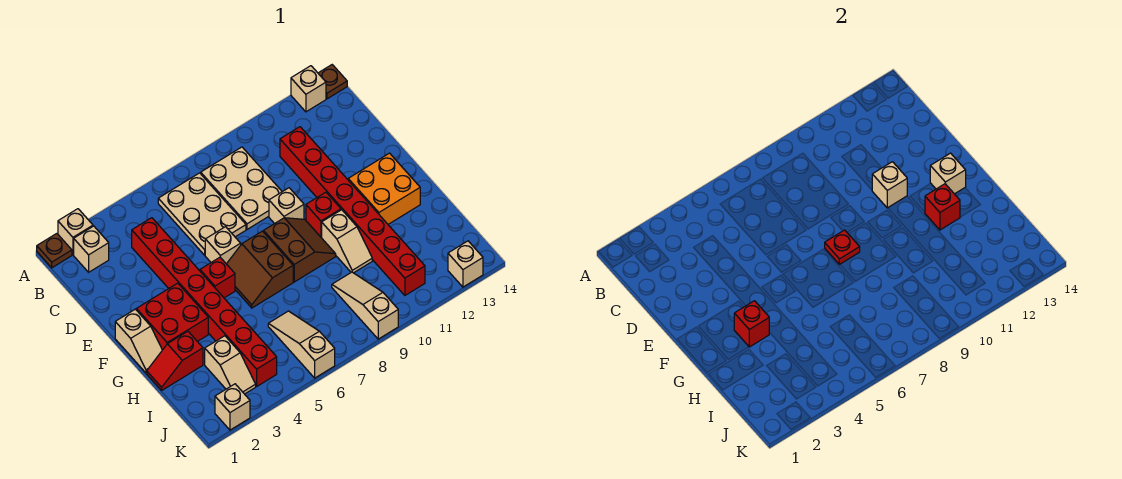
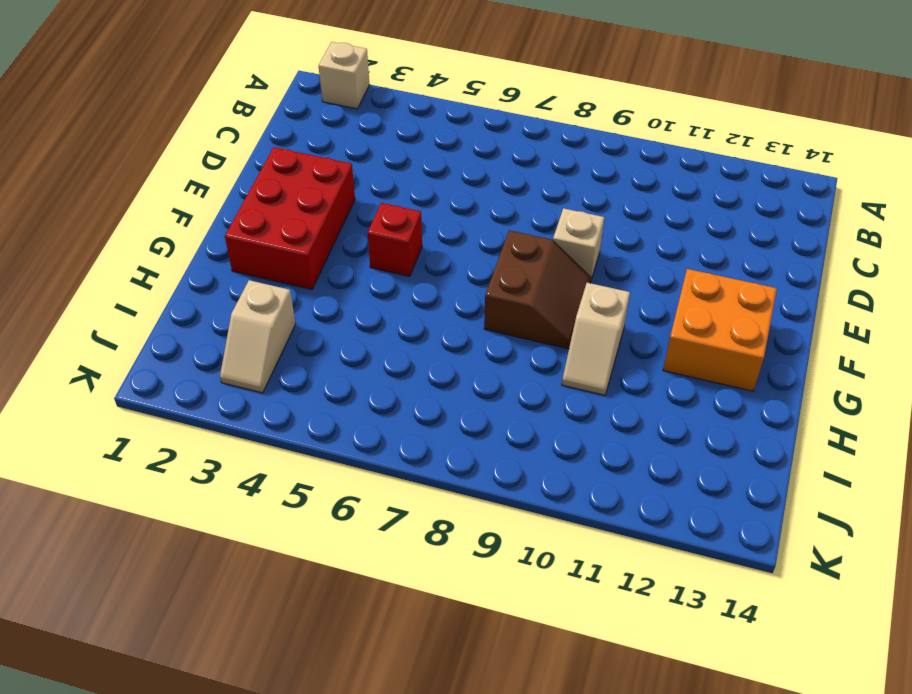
red brick E2:G3 level 1 -> red brick F2:G3 level 1
none -> brown plate A1 level 1
none -> tan brick A13 level 1
none -> brown plate A14 level 1
none -> tan brick B2 level 1

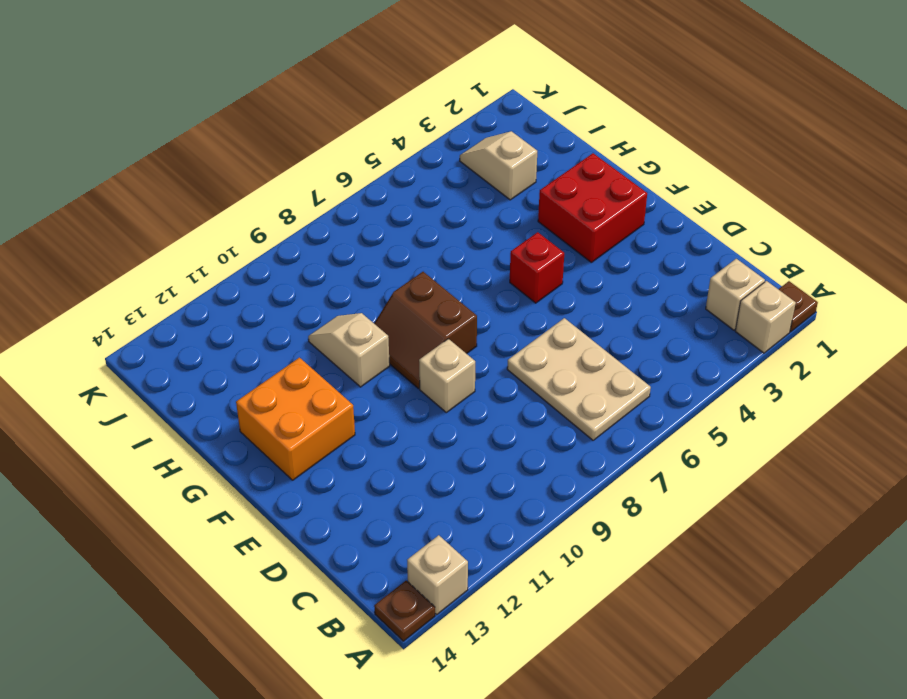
none -> tan plate B8:D9 level 1
none -> red brick C4:J4 level 1
none -> red brick C11:J11 level 1
none -> tan brick E6 level 1

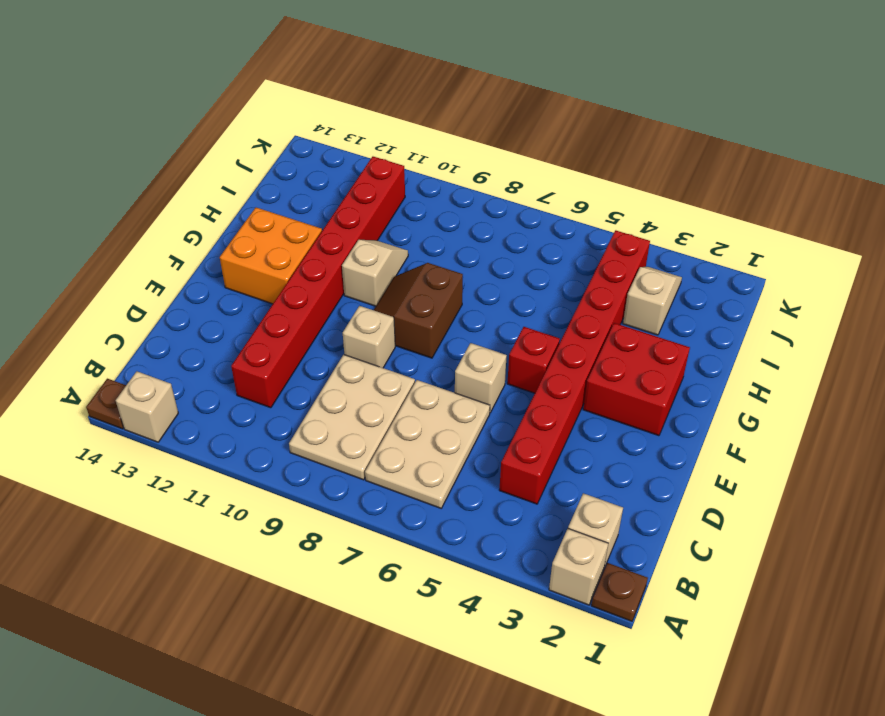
none -> tan slope F1:G1 level 1 top F
none -> brown slope F6:G7 level 1 top 7
none -> red brick F10 level 1
none -> red slope H1:H2 level 1 top 2

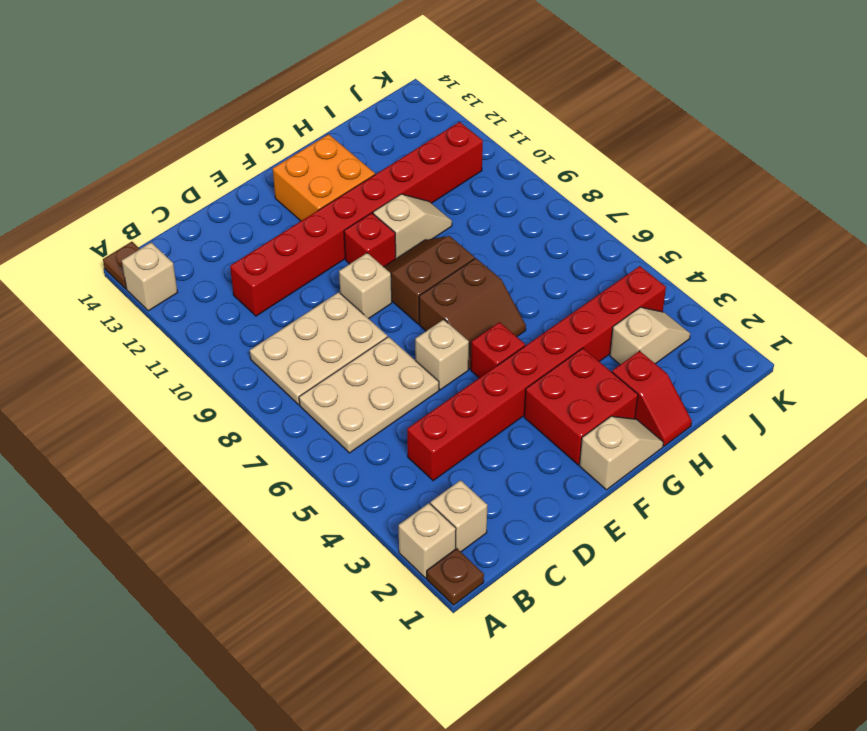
none -> tan slope I6:K6 level 1 top K
none -> tan slope I9:K9 level 1 top K
none -> tan brick K2 level 1
none -> tan brick K13 level 1

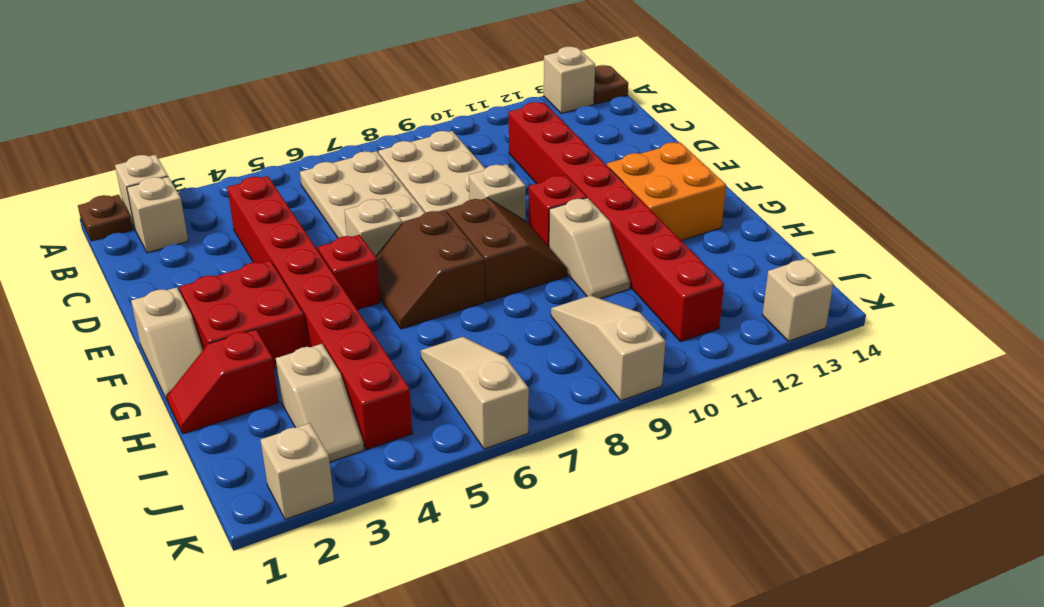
none -> tan brick E11 level 2
none -> red plate F8 level 2
none -> tan brick F13 level 2
none -> red brick G3 level 2

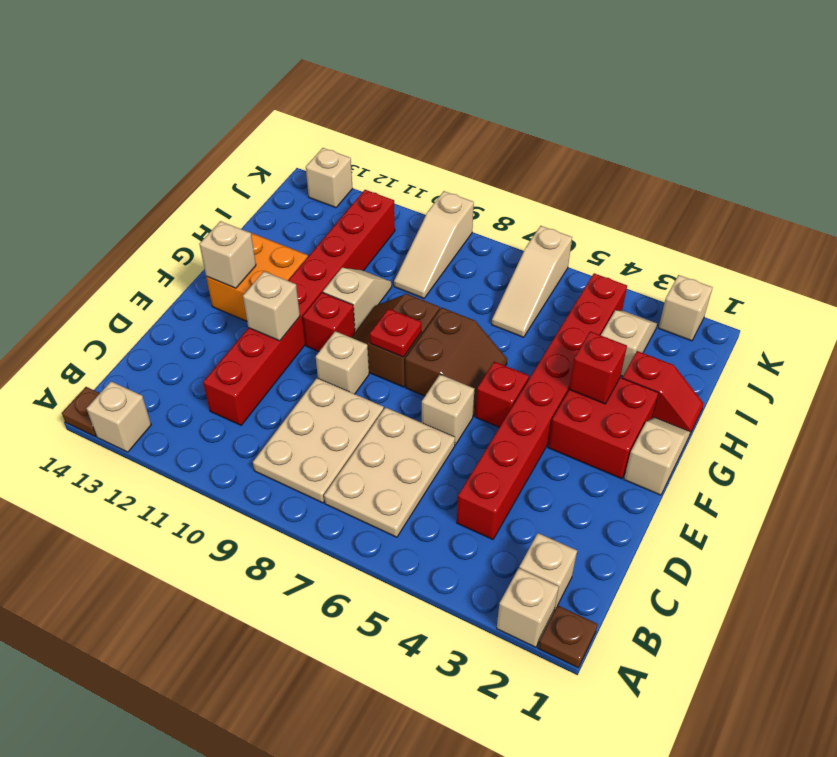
none -> red brick G12 level 2

